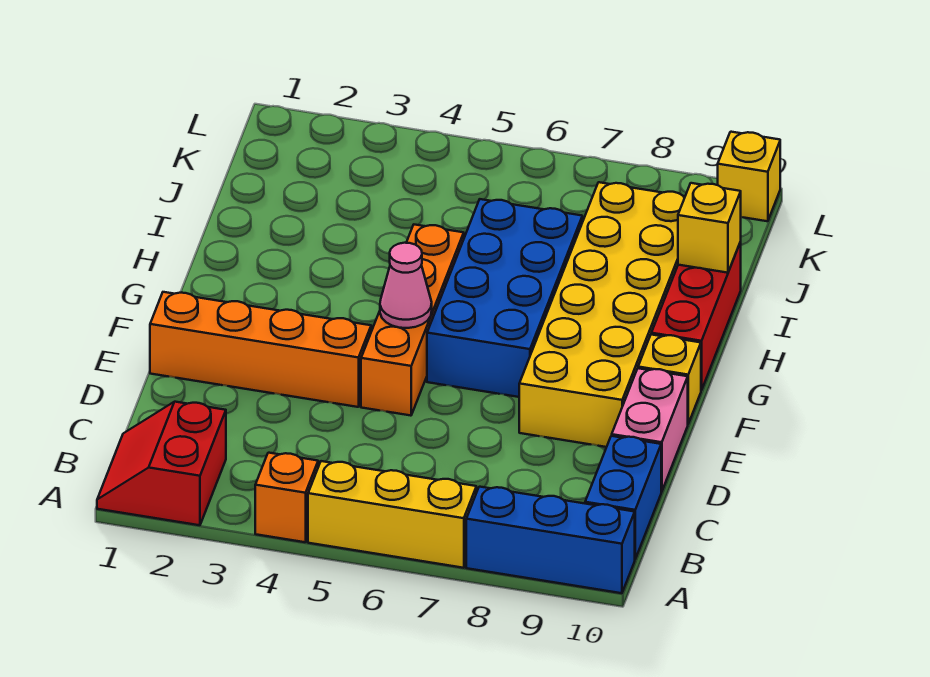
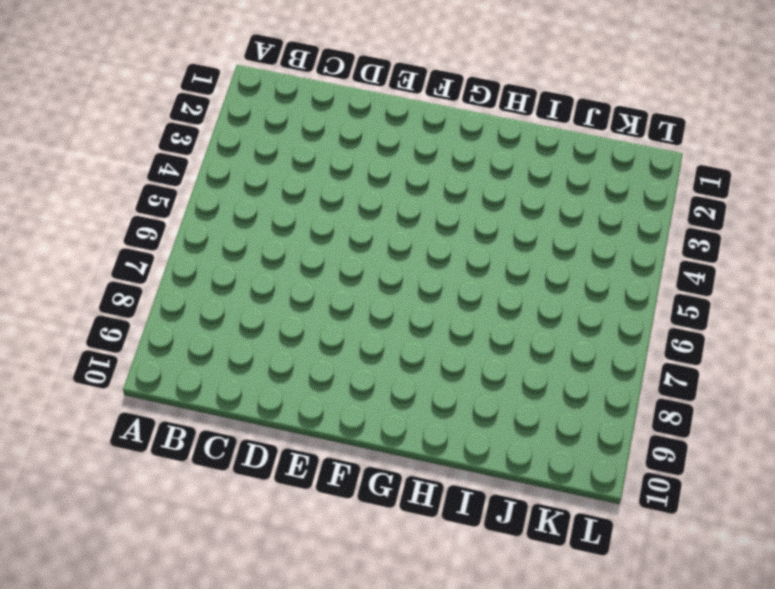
none -> red slope A1:B2 level 1 top 2
none -> orange brick A4 level 1
none -> yellow brick A5:A7 level 1

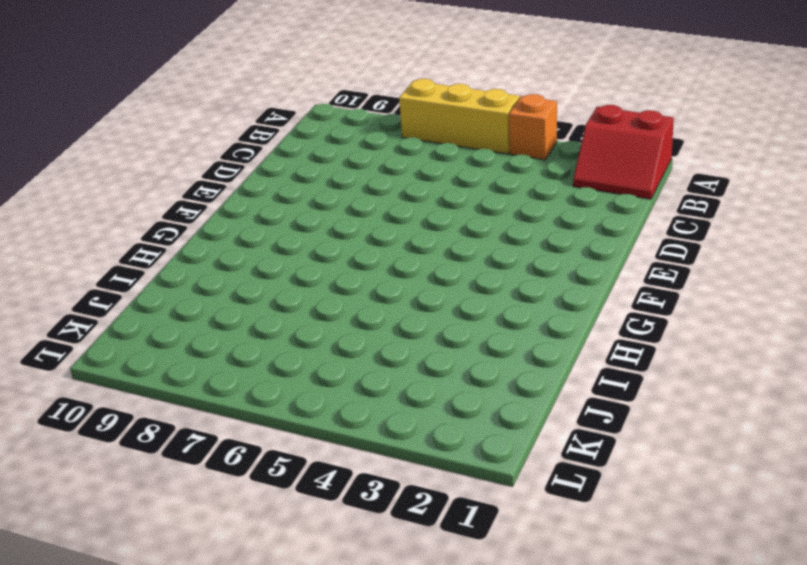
red slope A1:B2 level 1 top A -> red slope A1:B2 level 1 top 2
none -> blue brick A8:A10 level 1
none -> blue brick B10:C10 level 1
none -> pink brick D10:E10 level 1

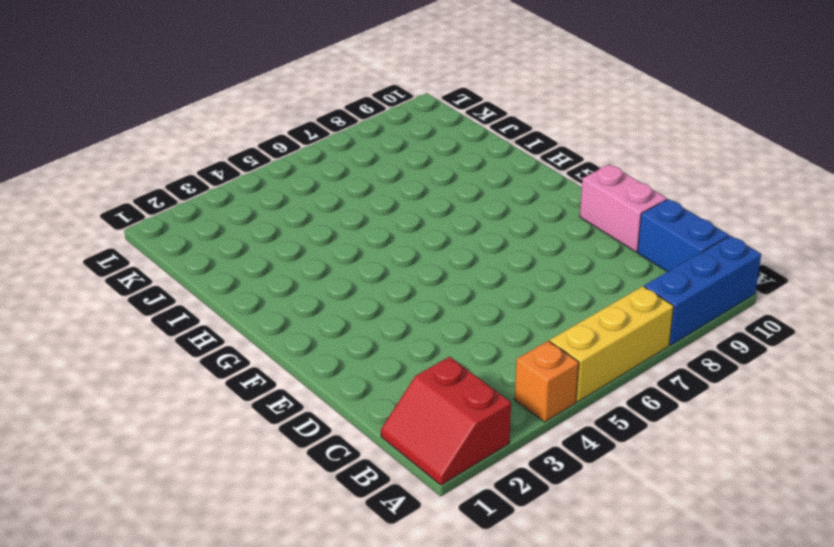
none -> orange brick E1:E4 level 1
none -> orange brick E5:H5 level 1
none -> yellow brick E8:J9 level 1

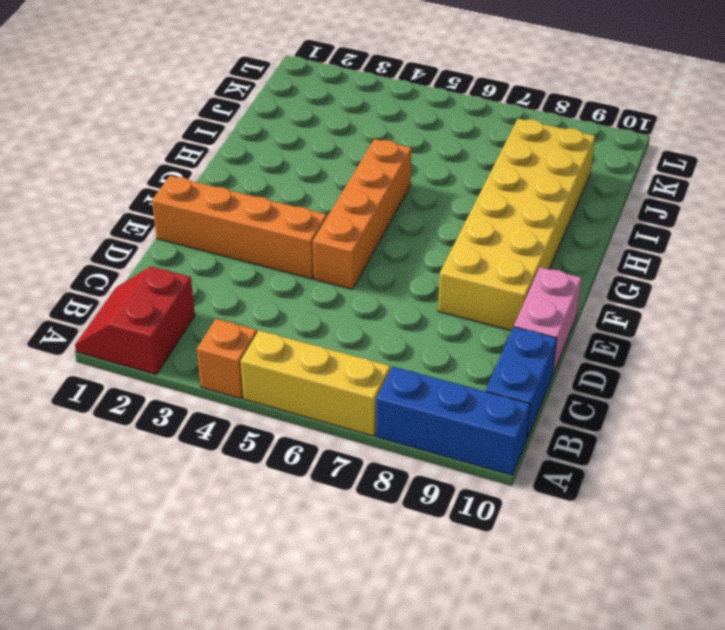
none -> blue brick F6:I7 level 1
none -> yellow brick F10 level 1
none -> red brick G10:I10 level 1

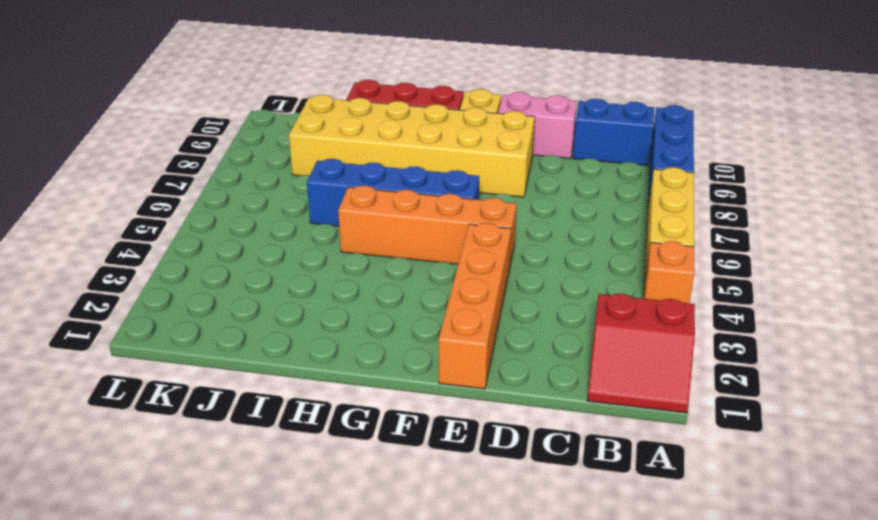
blue brick F6:I6 level 1 -> blue brick F6:I7 level 1
none -> yellow brick L10 level 1
none -> pink cone F5 level 2
none -> yellow brick I10 level 2

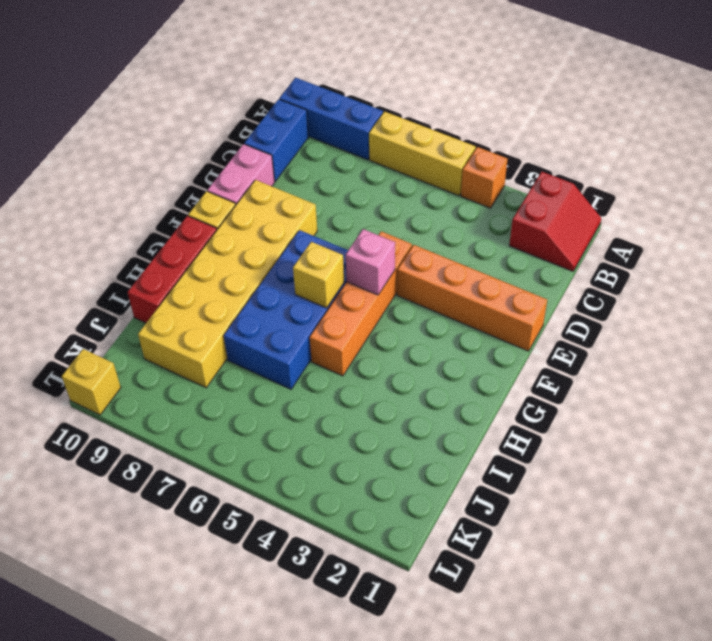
pink brick F5 level 2 -> pink cone F5 level 2
yellow brick G6 level 2 -> yellow brick I10 level 2

